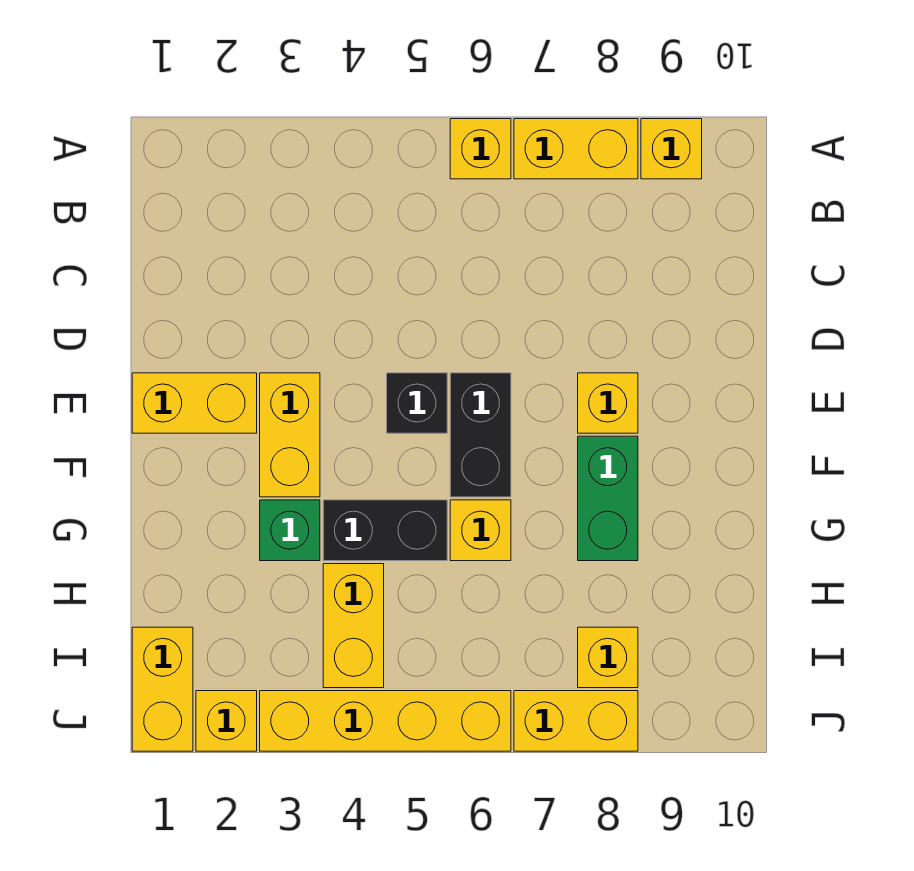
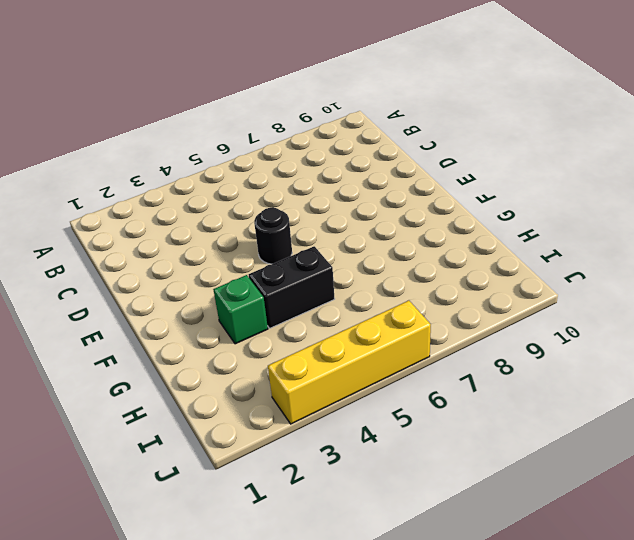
black round brick E5 level 1 -> black brick E5 level 1
none -> yellow brick A6 level 1
none -> yellow brick A7:A8 level 1
none -> yellow brick A9 level 1

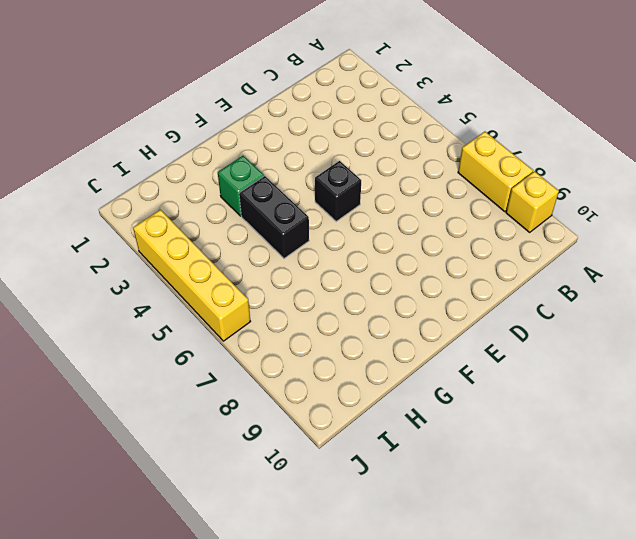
none -> yellow brick A6 level 1
none -> yellow brick E1:E2 level 1
none -> yellow brick E3:F3 level 1

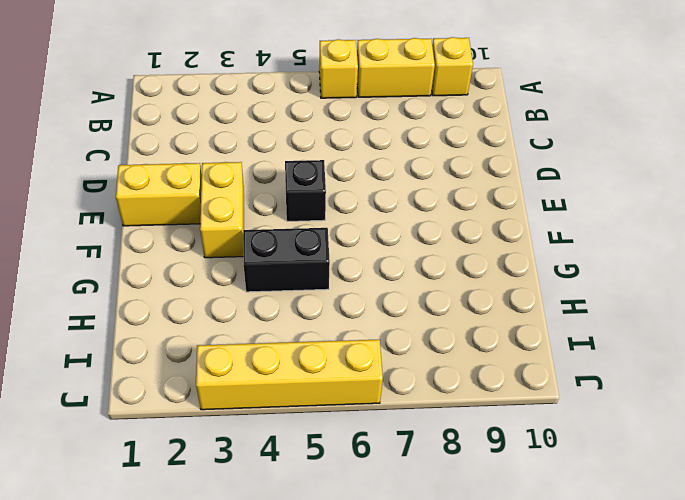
none -> black brick E6:F6 level 1
none -> yellow brick E8 level 1
none -> green brick F8:G8 level 1

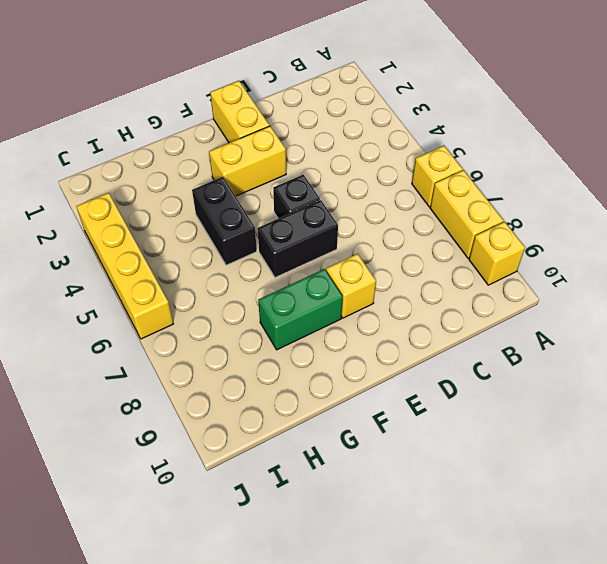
none -> green brick G3 level 1
none -> yellow brick G6 level 1
none -> yellow brick H4:I4 level 1

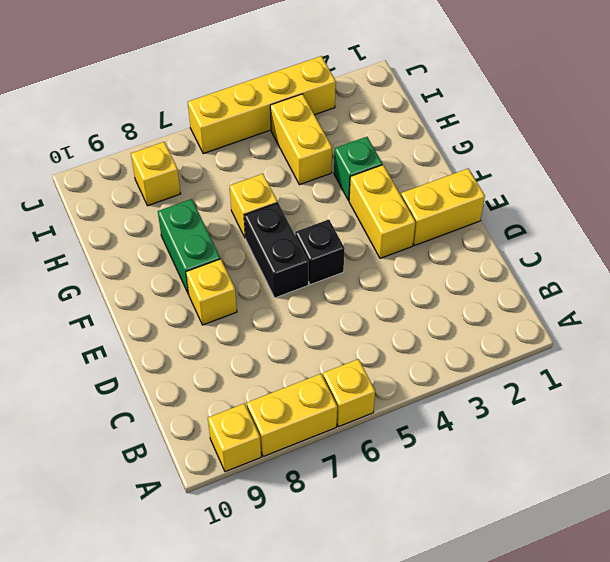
none -> black brick G4:G5 level 1
none -> yellow brick I1:J1 level 1
none -> yellow brick J2 level 1

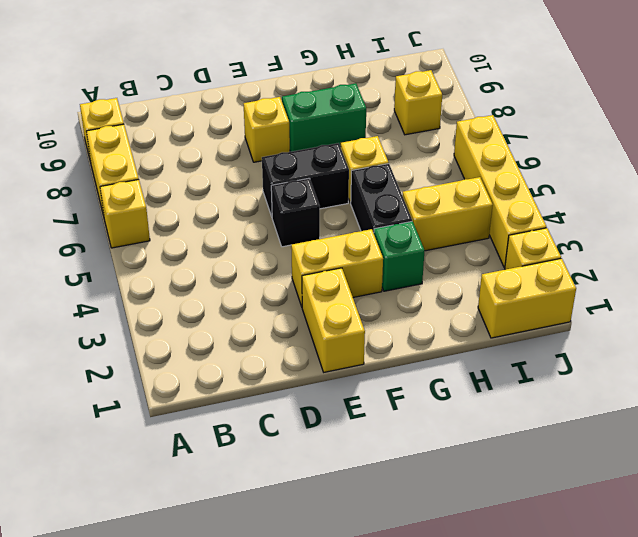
none -> yellow brick J7:J8 level 1

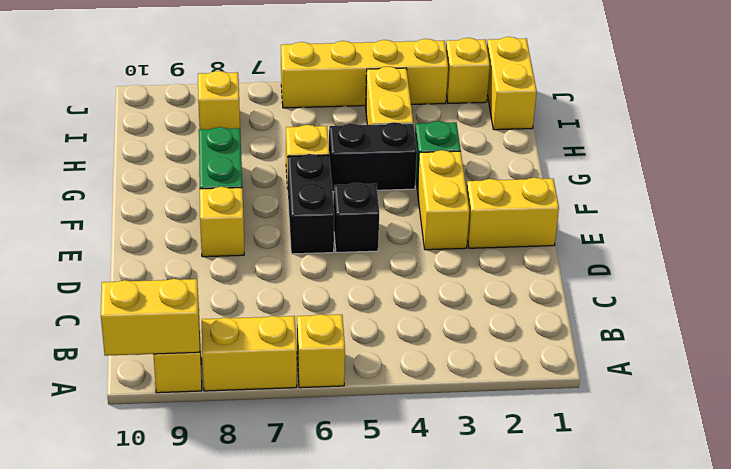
yellow brick A9:A10 level 2 -> yellow brick J7:J8 level 1

